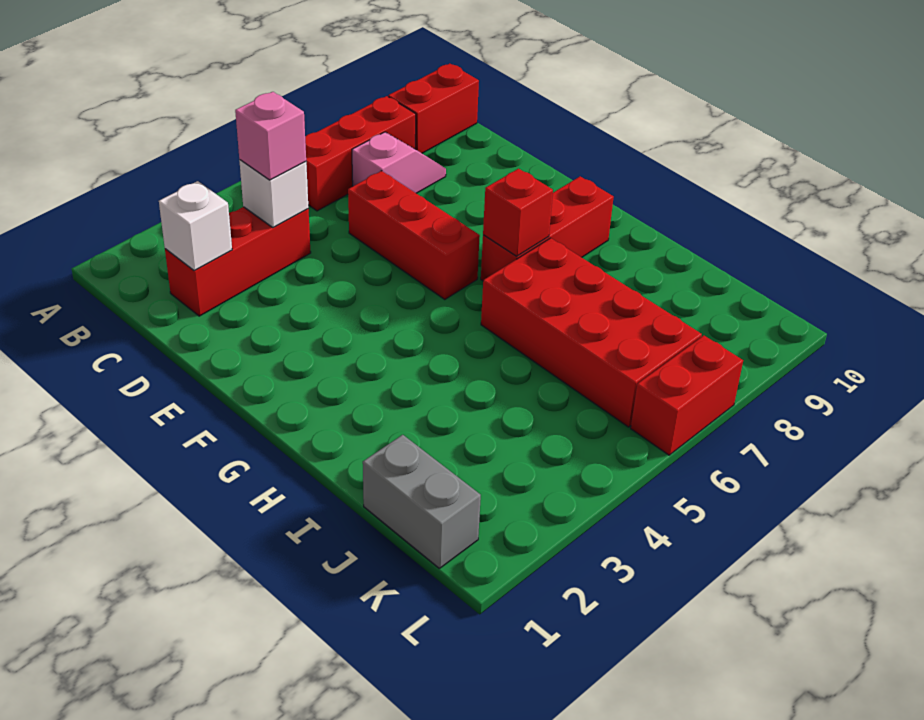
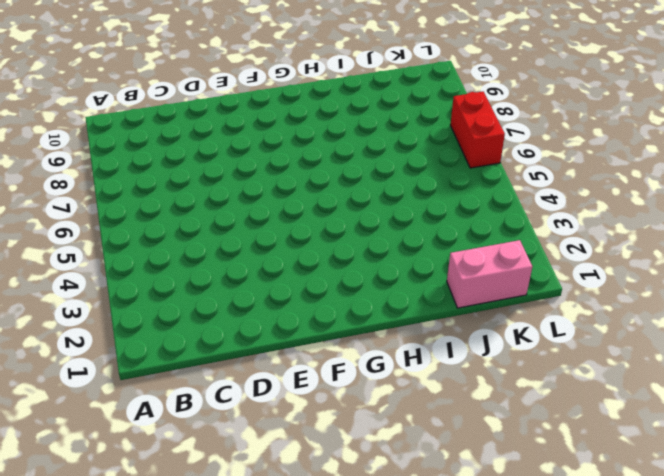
pink brick J1:K1 level 1 -> grey brick J1:K1 level 1
none -> red brick B6:B8 level 1
none -> red brick B9:B10 level 1
none -> red brick C2:C4 level 1

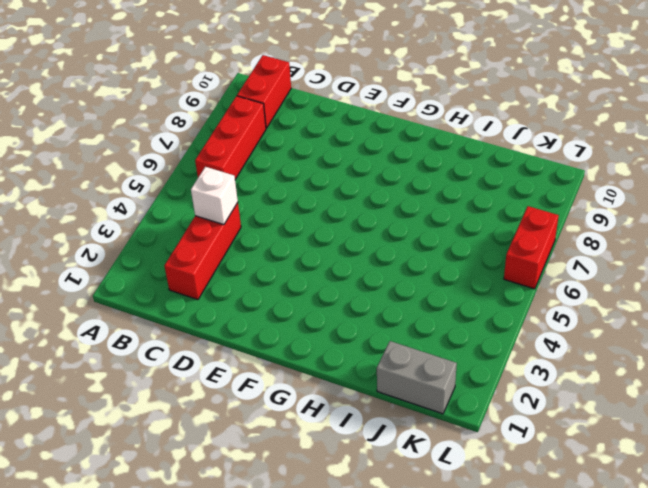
none -> pink slope C7:C8 level 1 top 7
none -> red brick D6:F6 level 1
none -> red brick G7:G9 level 1

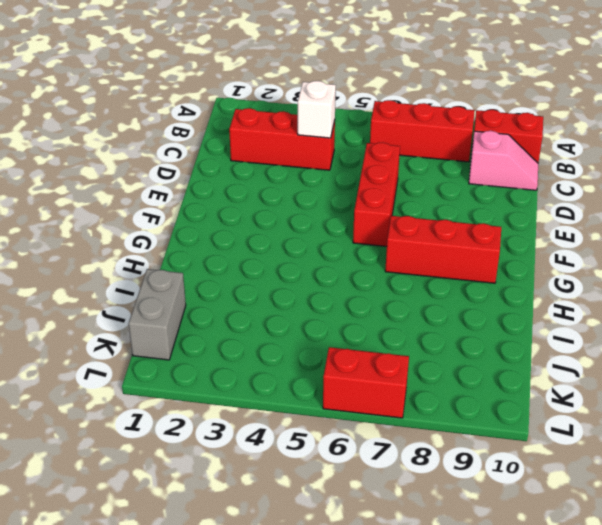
pink slope C9:C10 level 1 top 9 -> pink slope C7:C8 level 1 top 7
none -> red brick H6:K7 level 1
none -> white brick C2 level 2
none -> red brick G7 level 2

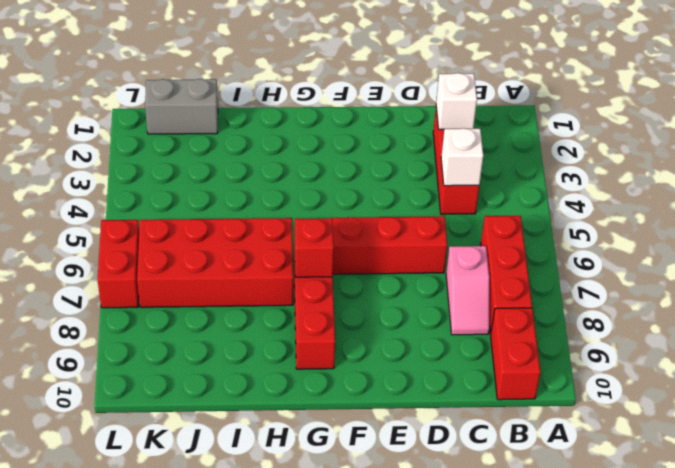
none -> pink brick C4 level 3

